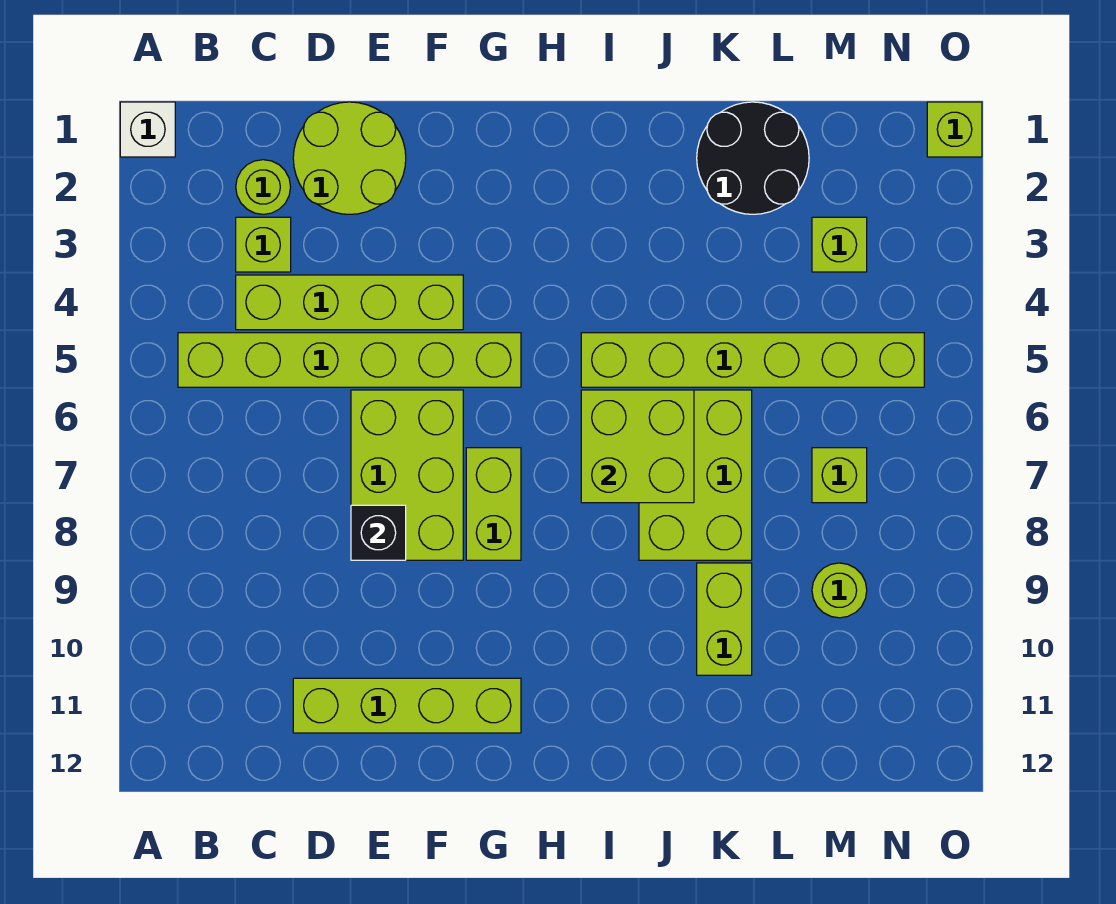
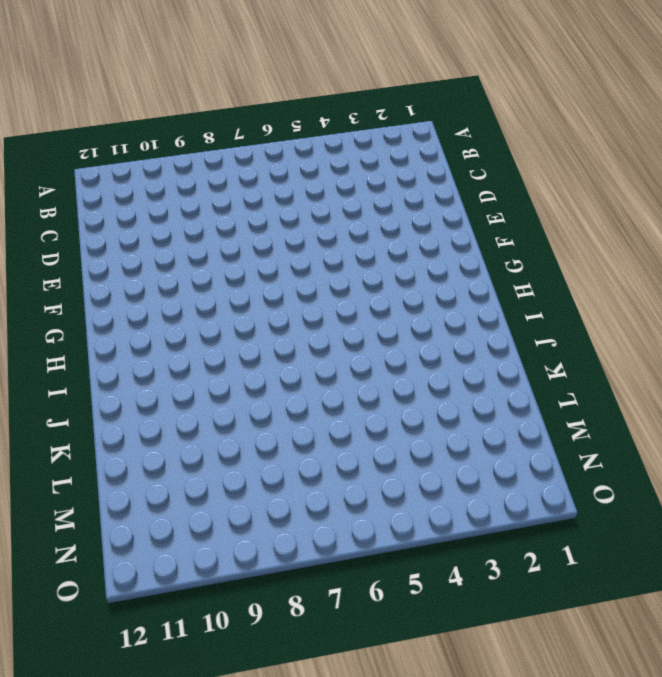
none -> white brick A1 level 1
none -> lime brick B5:G5 level 1
none -> lime round brick C2 level 1

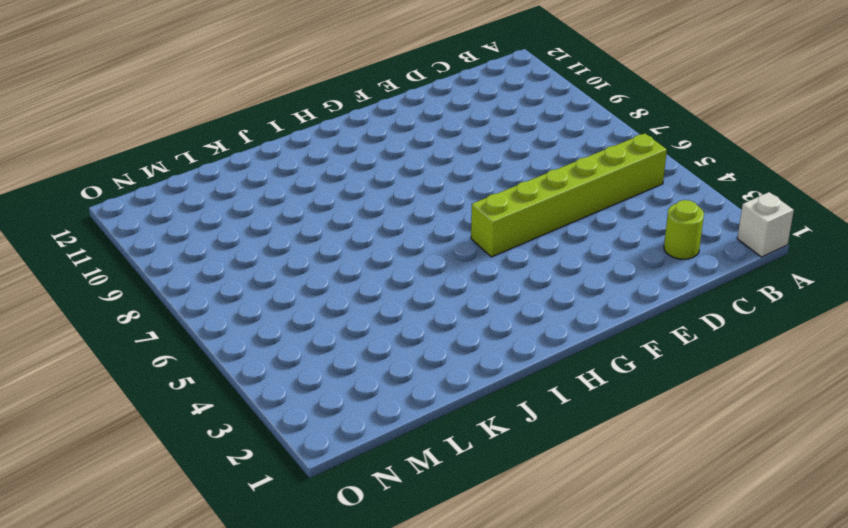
none -> lime brick C3 level 1
none -> lime brick C4:F4 level 1
none -> lime round brick D1:E2 level 1

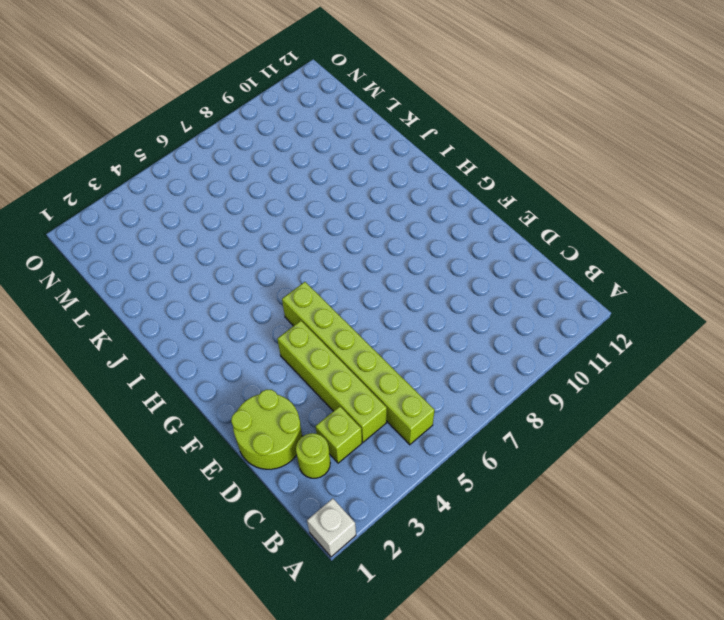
none -> lime brick D11:G11 level 1
none -> lime brick E6:F8 level 1
none -> lime brick G7:G8 level 1

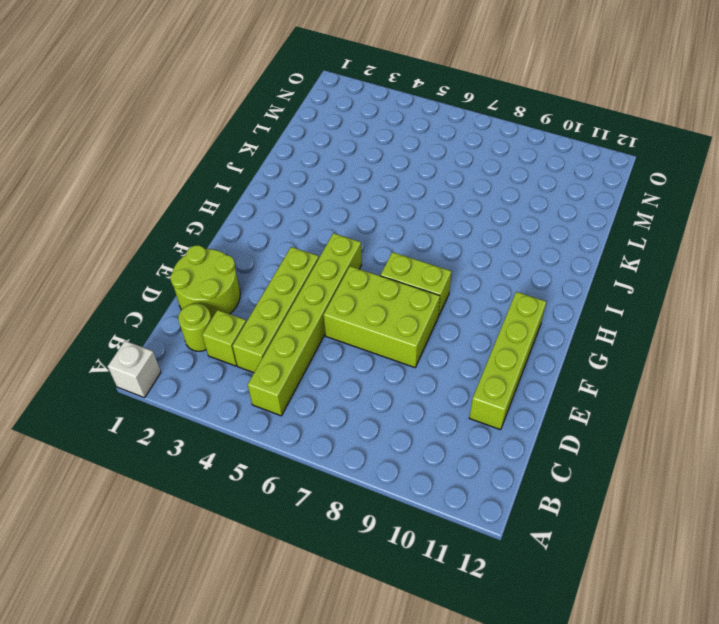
none -> lime brick I5:N5 level 1
none -> lime brick J6:K8 level 1
none -> black round brick K1:L2 level 1

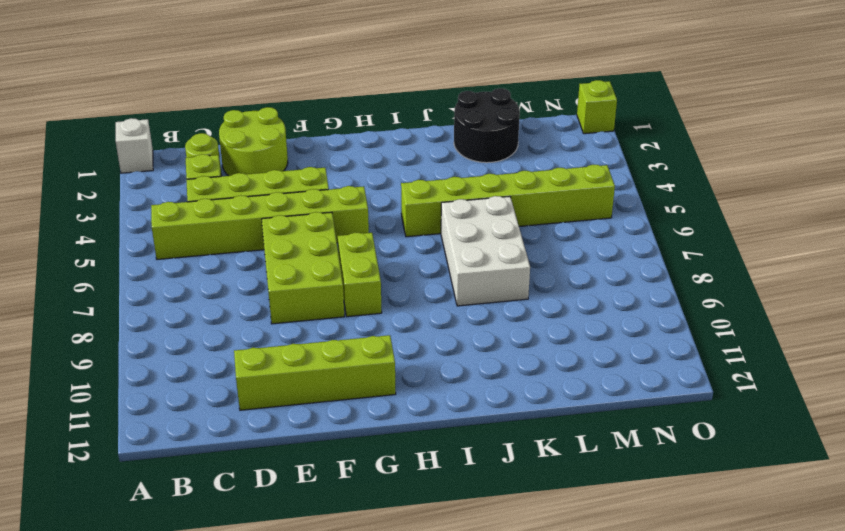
white brick J6:K8 level 1 -> lime brick J6:K8 level 1
none -> lime brick K9:K10 level 1
none -> lime brick M3 level 1
none -> lime brick M7 level 1

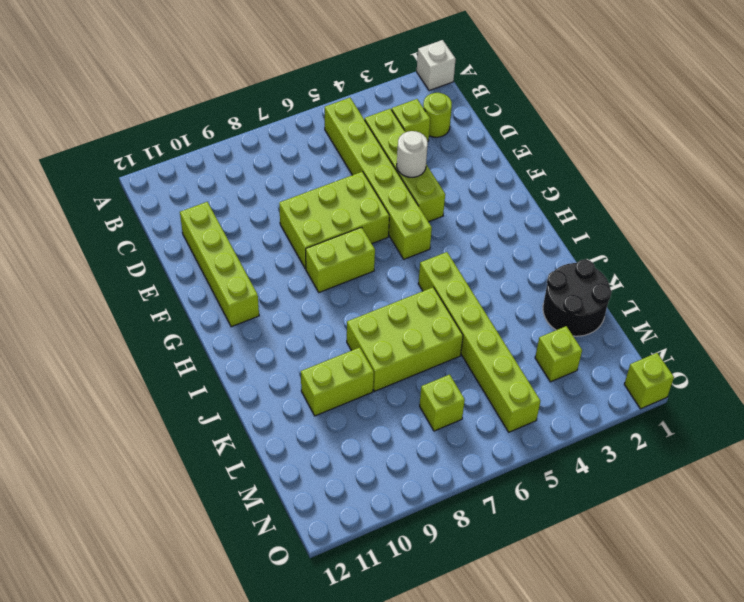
white round brick E4 level 2 -> none
none -> lime round brick D1:E2 level 1
none -> lime round brick M9 level 1
none -> black brick E8 level 2

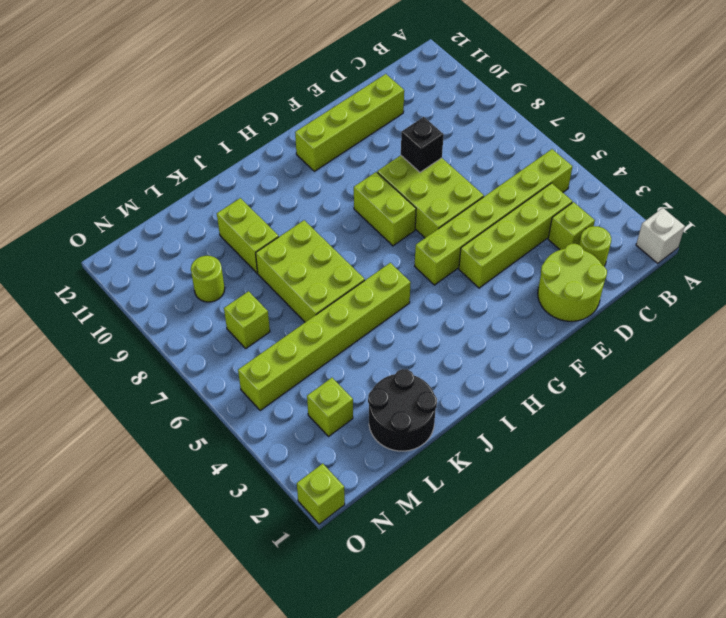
none -> lime brick I6:J7 level 2

